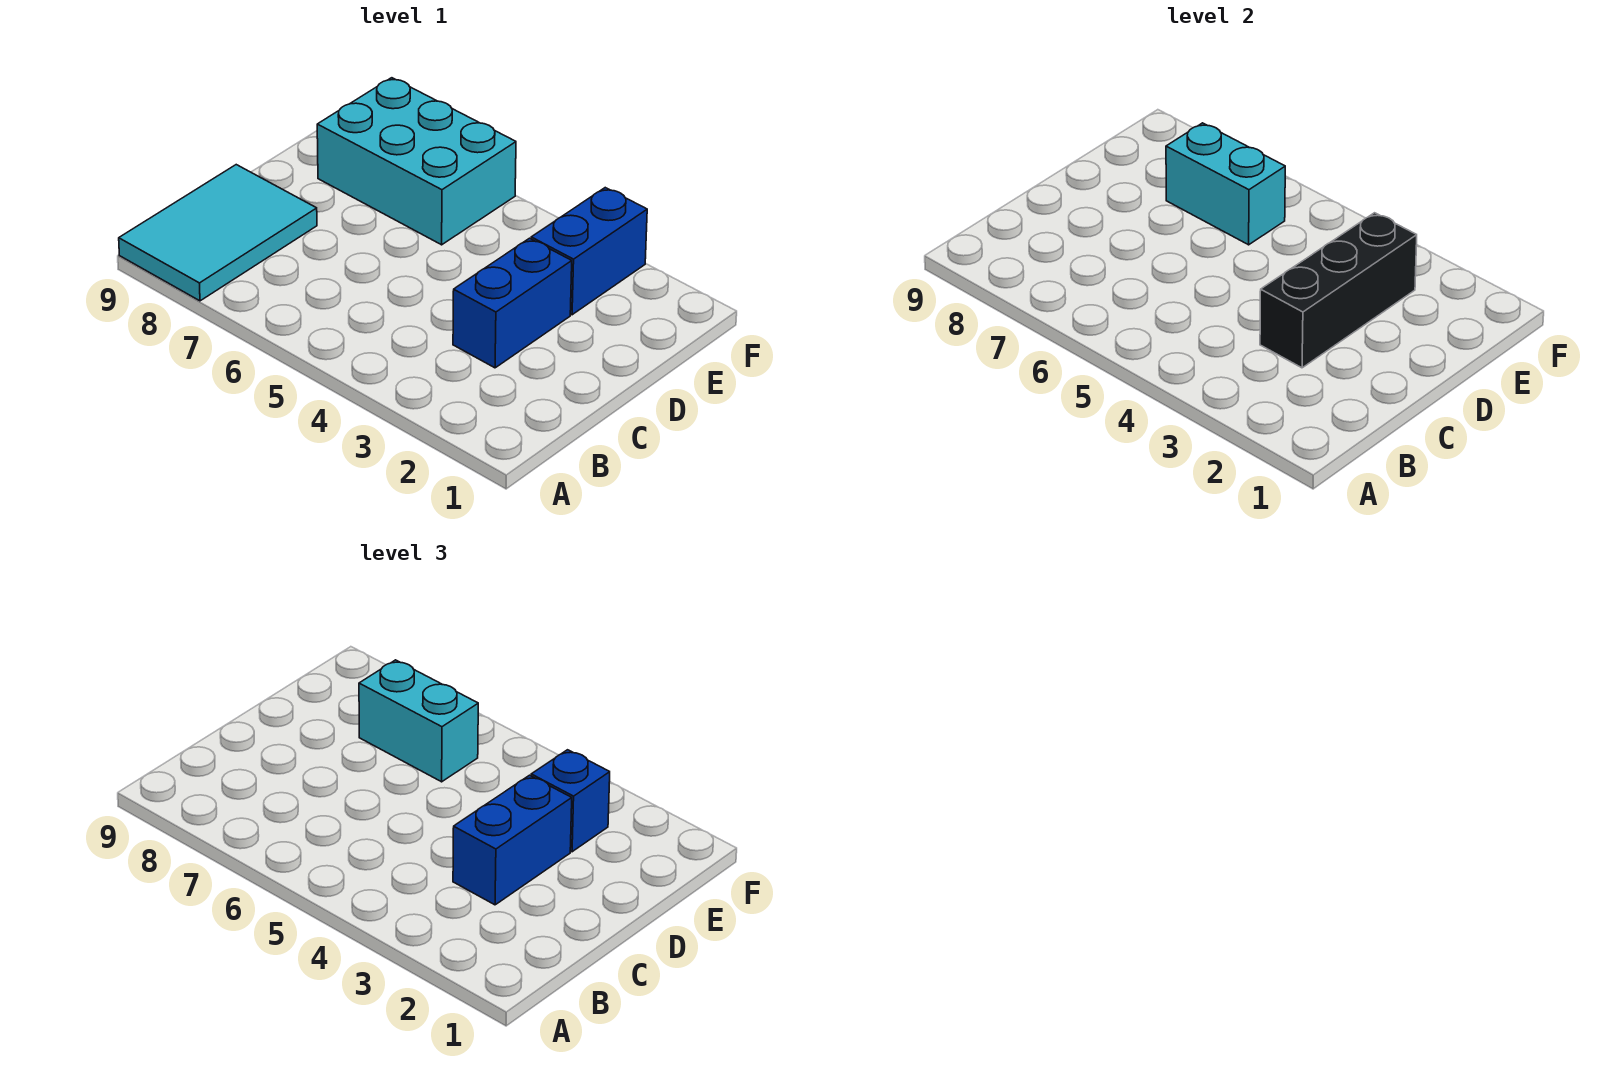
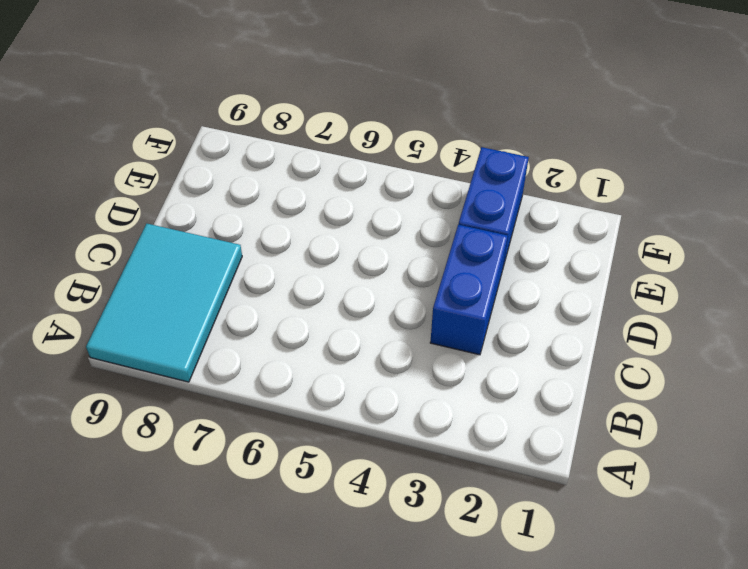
none -> cyan brick E6:F8 level 1
none -> black brick C3:E3 level 2

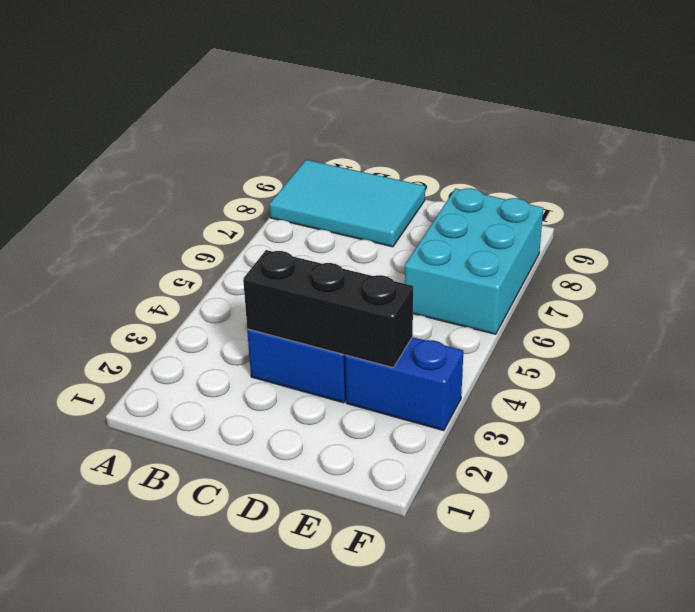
none -> cyan brick E6:E7 level 2
none -> blue brick C3:D3 level 3

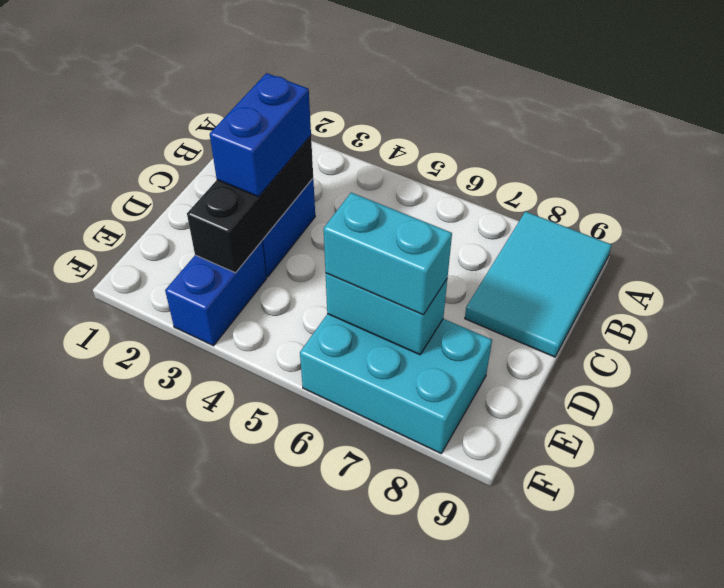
none -> blue brick E3 level 3

